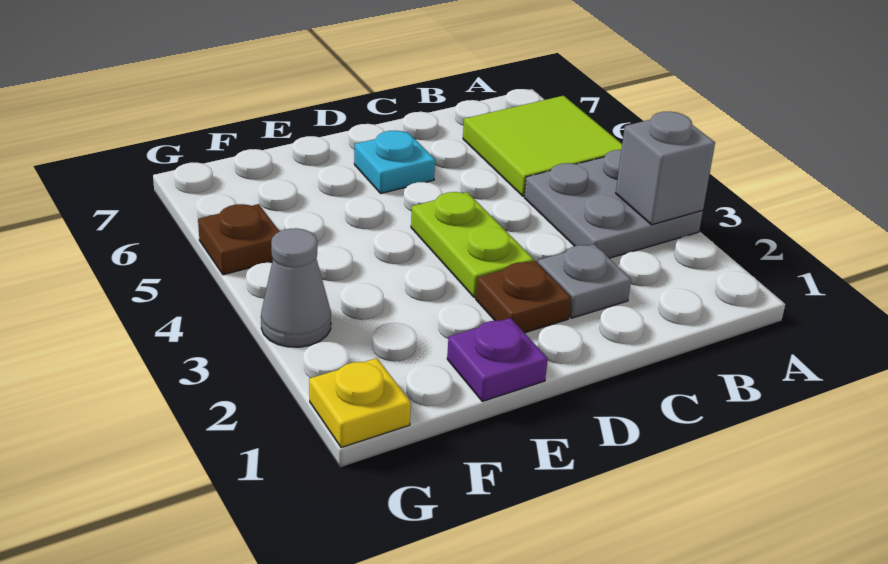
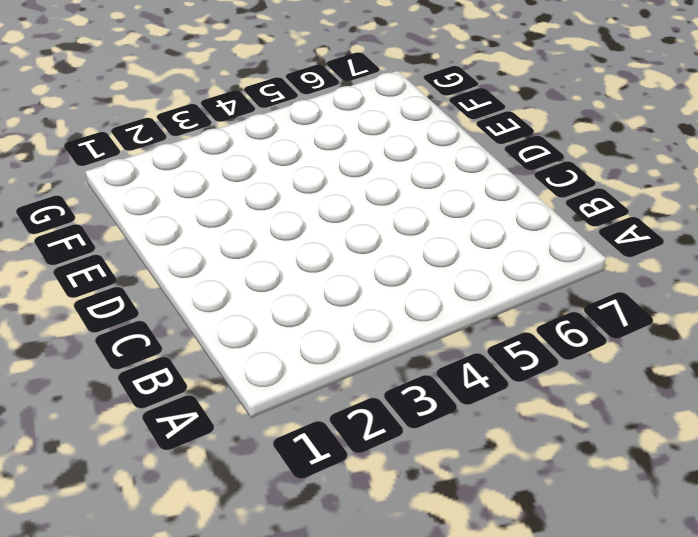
none -> grey plate A3:B4 level 1
none -> lime tile A5:B6 level 1

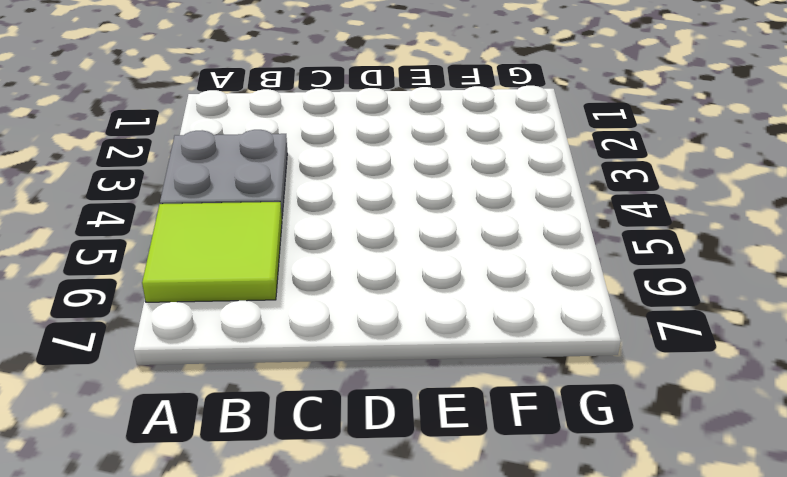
none -> grey plate C2 level 1
none -> brown plate D2 level 1

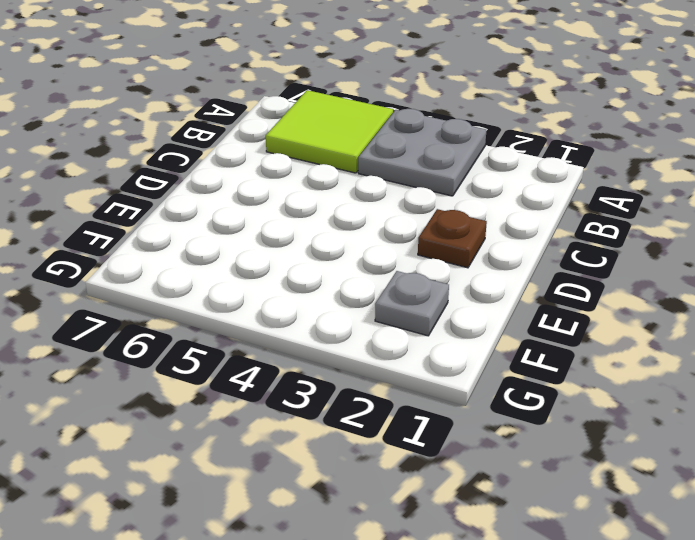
grey plate F2 level 1 -> grey plate C2 level 1
none -> lime plate D3:D4 level 1
none -> cyan plate D6 level 1

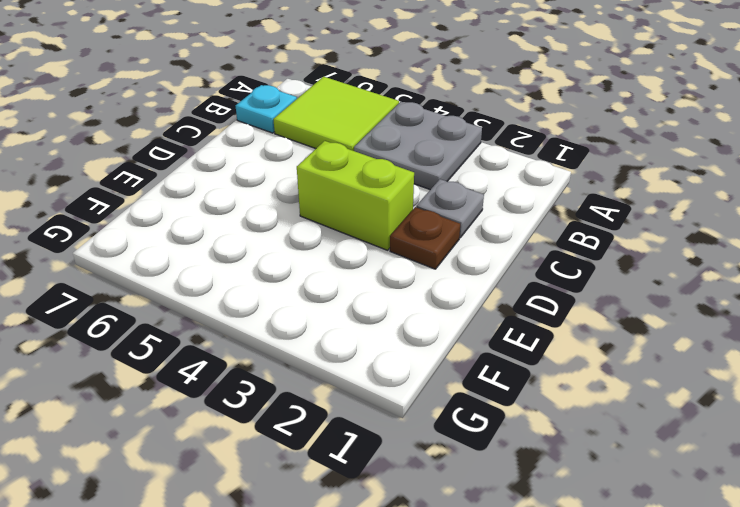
cyan plate B7 level 1 -> cyan plate D6 level 1
lime brick D3:D4 level 1 -> lime plate D3:D4 level 1
none -> purple plate E1 level 1
none -> yellow plate G1 level 1

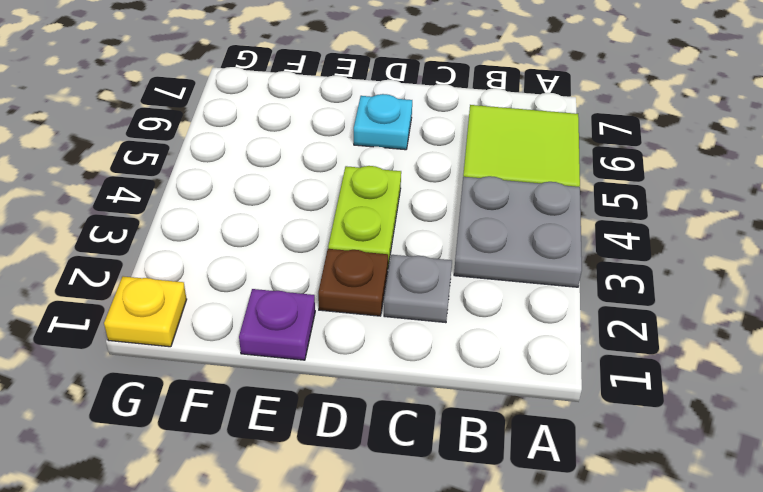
none -> grey cone G3 level 1
none -> brown plate G5 level 1

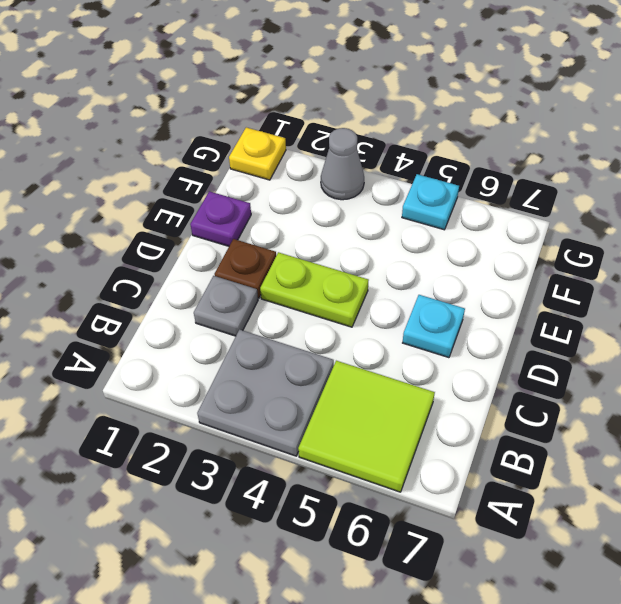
cyan plate G5 level 1 -> brown plate G5 level 1
none -> grey brick A3 level 2

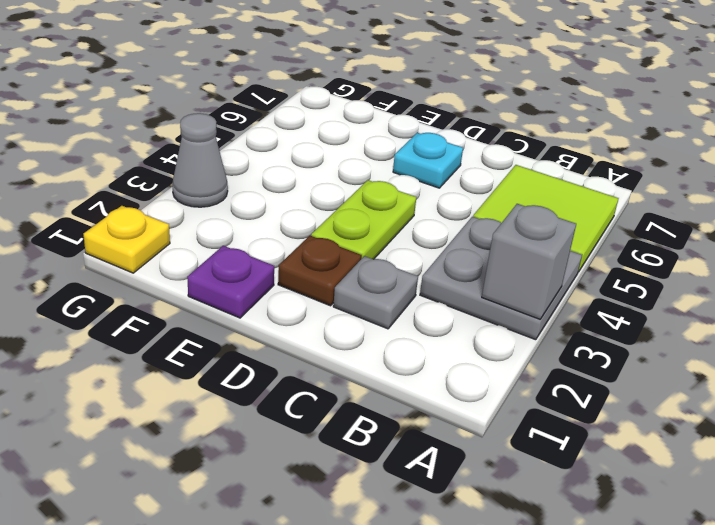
none -> brown plate G5 level 1

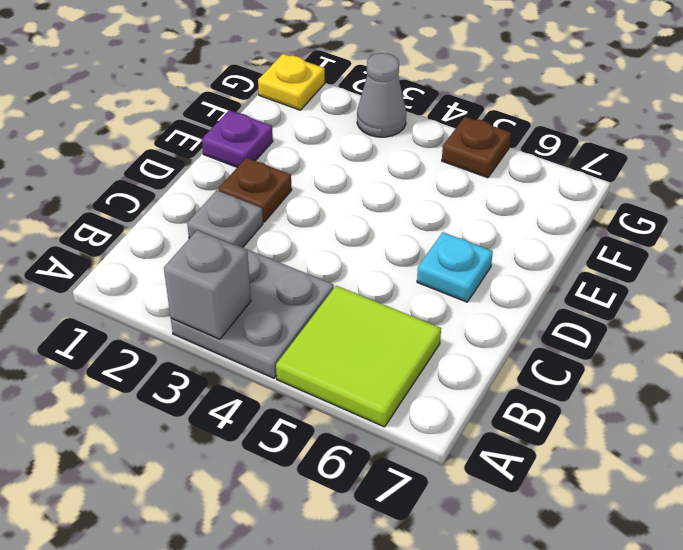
none -> lime plate D3:D4 level 1

